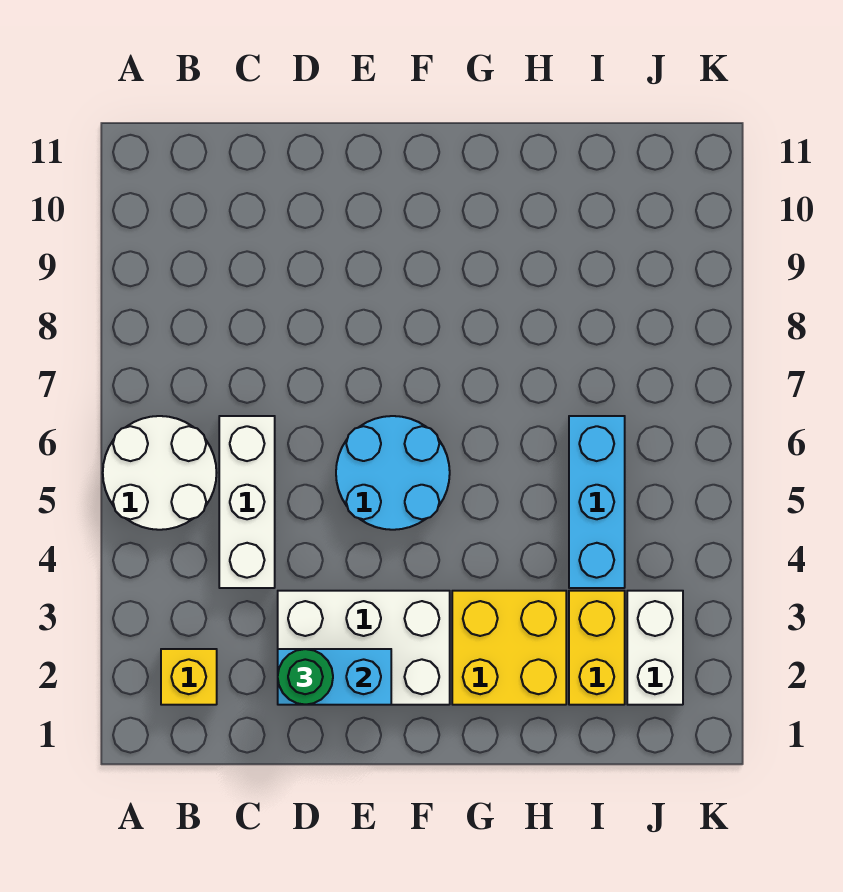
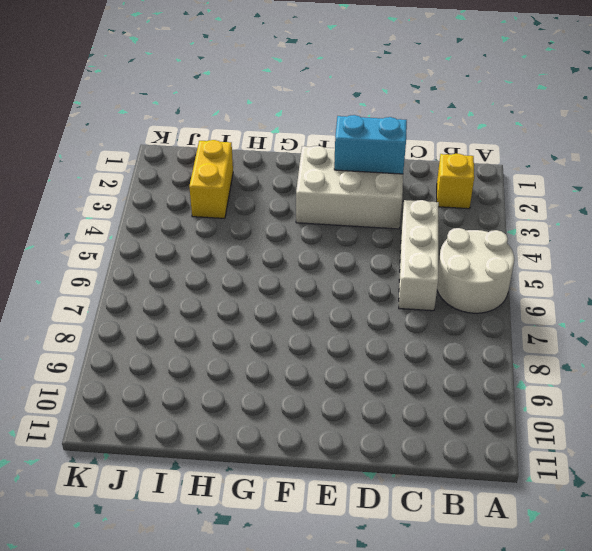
none -> cyan round brick E5:F6 level 1
none -> yellow brick G2:H3 level 1

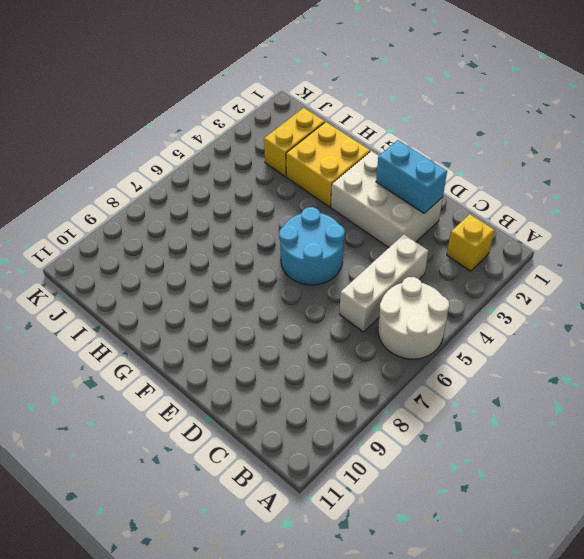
none -> cyan brick I4:I6 level 1
none -> white brick J2:J3 level 1

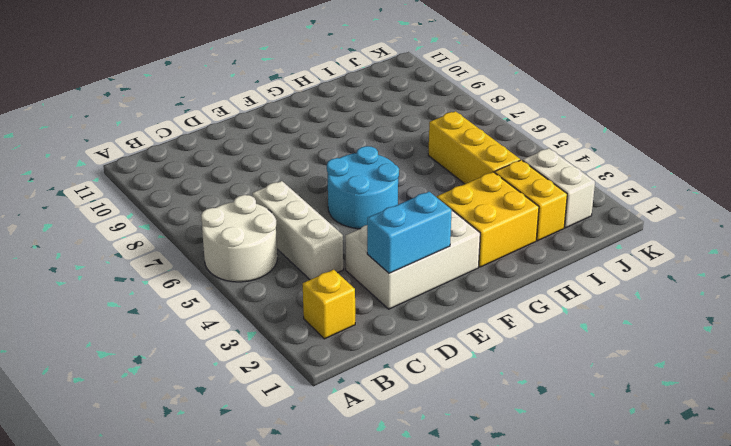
yellow brick I4:I6 level 1 -> cyan brick I4:I6 level 1
none -> green round brick D2 level 3

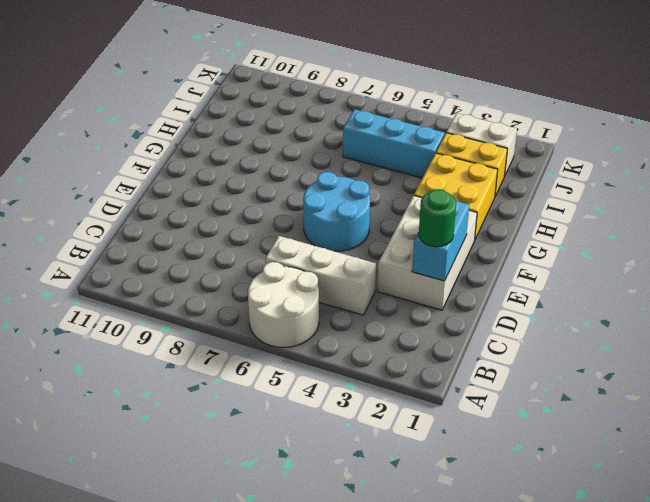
none -> yellow brick B2 level 1

